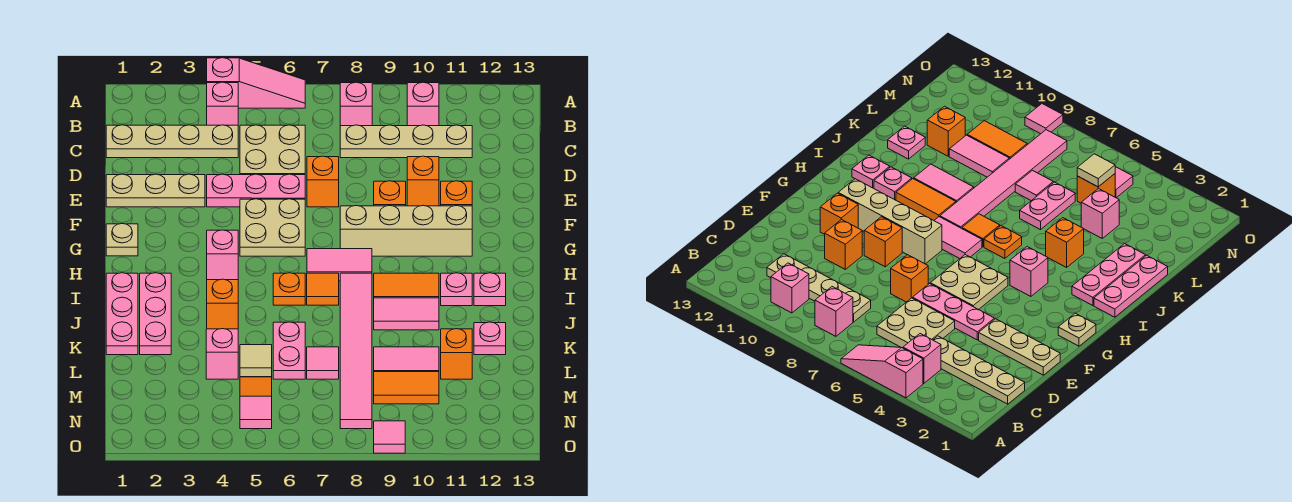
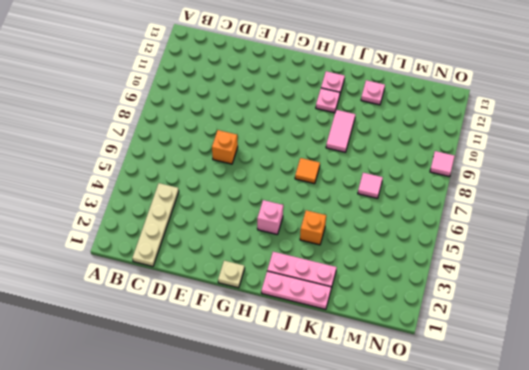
none -> pink slope A4:A6 level 1 top 4
none -> pink brick B4 level 1
none -> pink brick B8 level 1
none -> pink brick B10 level 1

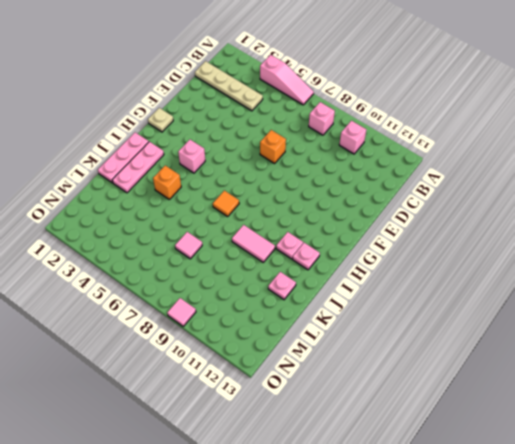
none -> pink brick B4 level 1
none -> tan plate C5:D6 level 1
none -> tan plate C8:C11 level 1
none -> tan plate E1:E3 level 1

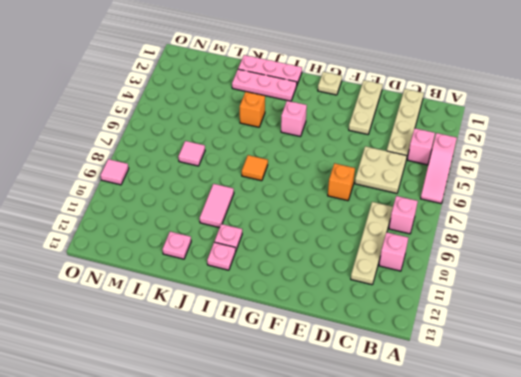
none -> pink plate E4:E6 level 1
none -> orange brick E10 level 1
none -> tan plate F5:G6 level 1
none -> orange brick F9 level 1

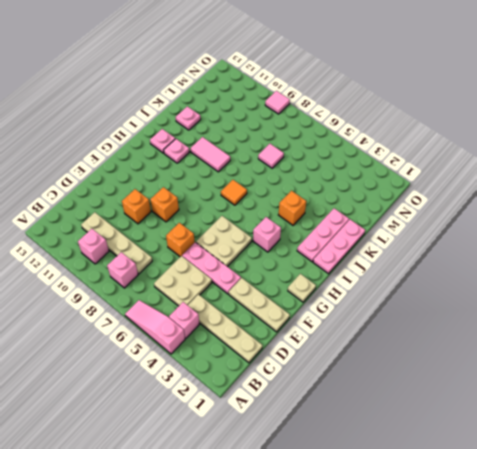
none -> orange brick F11 level 1
none -> tan brick G8:G11 level 1
none -> pink tile H7:H8 level 1
none -> orange plate I6 level 1

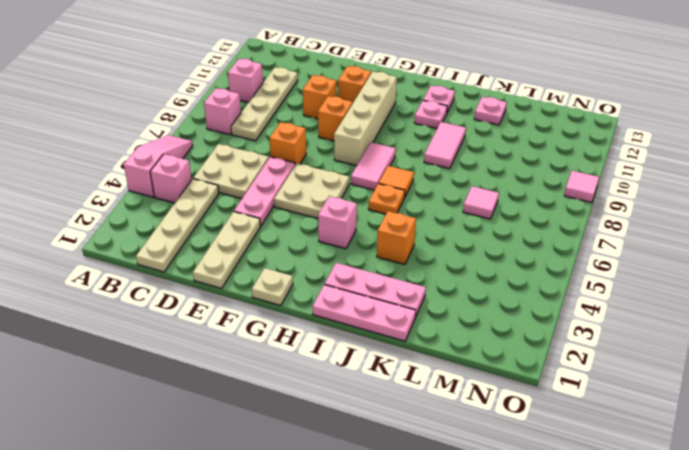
none -> pink tile I8:N8 level 1
none -> orange tile I9:I10 level 1
none -> pink plate K6:L6 level 1
none -> pink brick L4 level 1

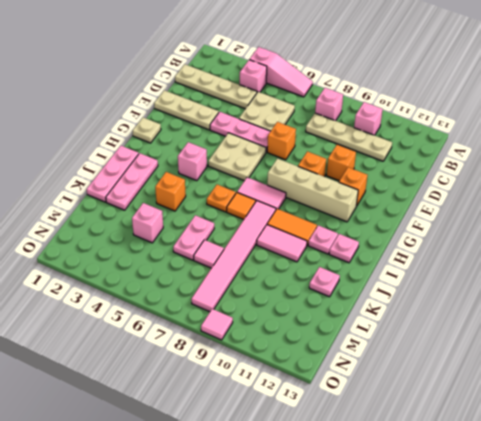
none -> pink tile L9:L10 level 1
none -> orange brick L11 level 1
none -> orange brick M5 level 1
none -> orange tile M9:M10 level 1

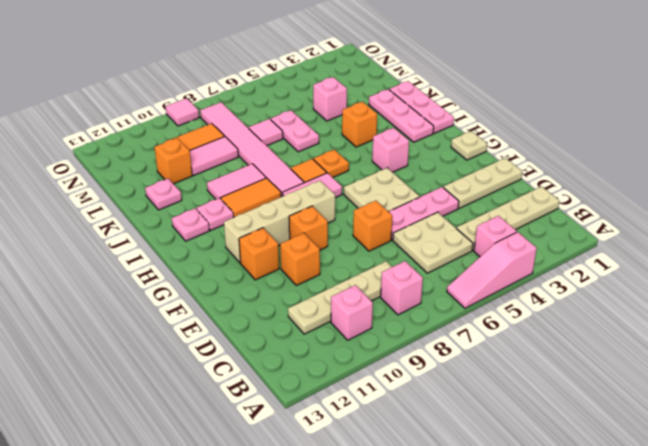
none -> orange brick M5 level 1
none -> pink tile N5 level 1
none -> tan tile M5 level 2

